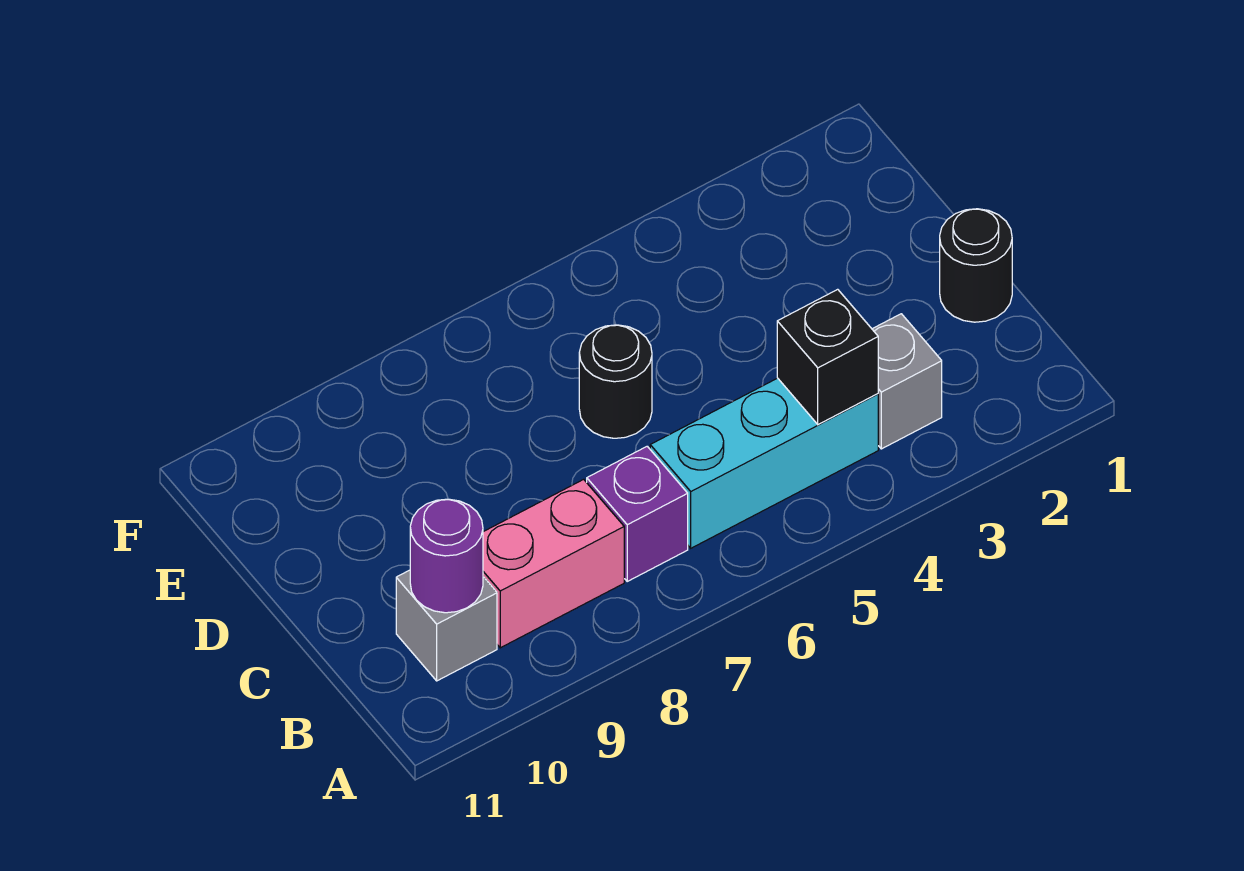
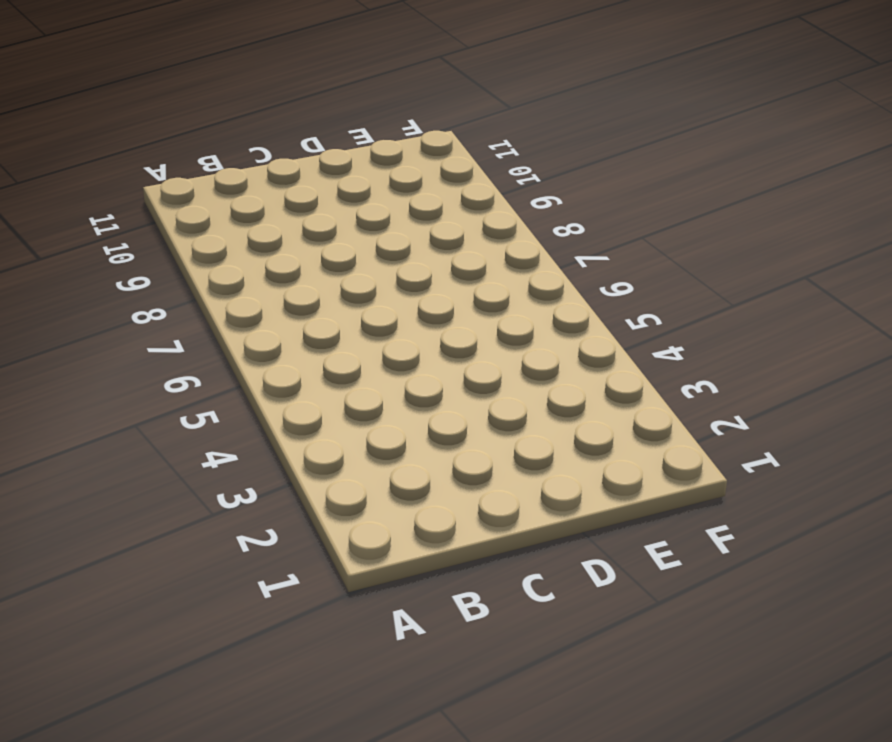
none -> grey brick B3 level 1
none -> cyan brick B4:B6 level 1

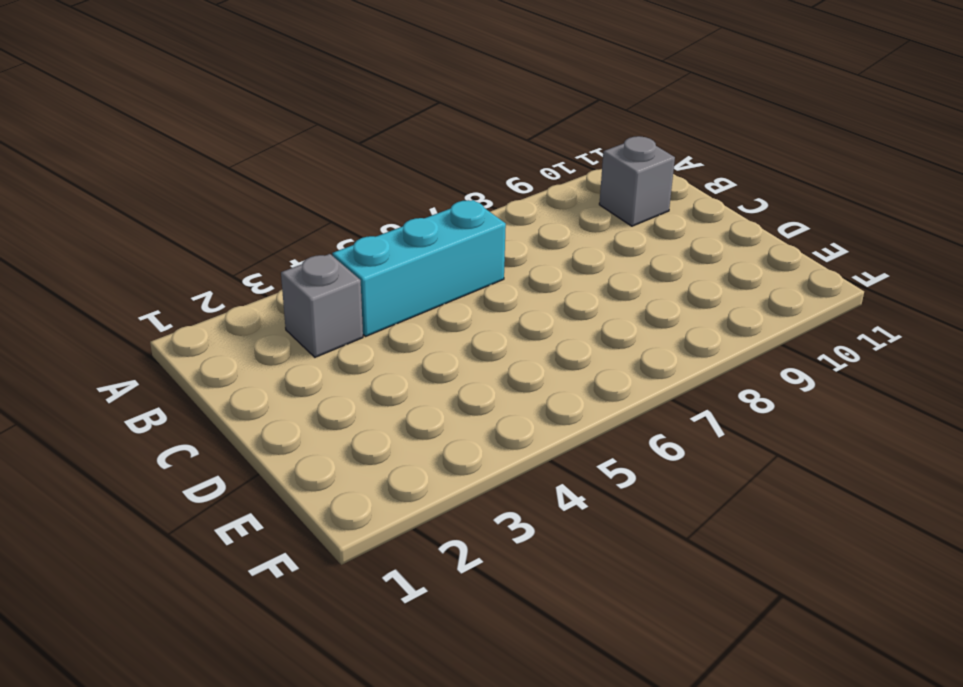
none -> purple brick B7 level 1
none -> pink brick B8:B9 level 1

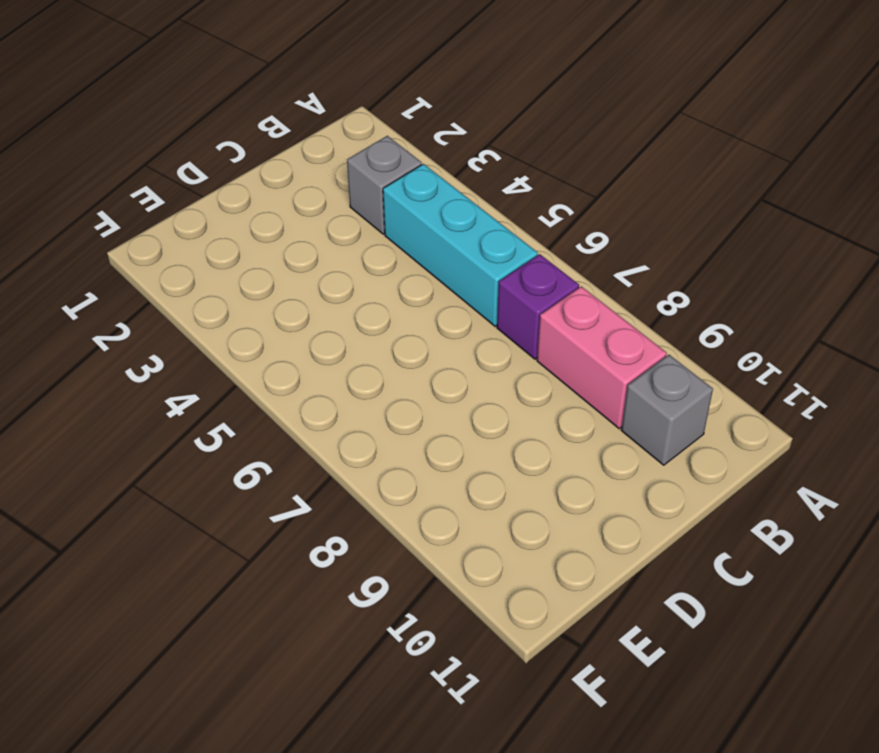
none -> black round brick C1 level 1
none -> black round brick D6 level 1

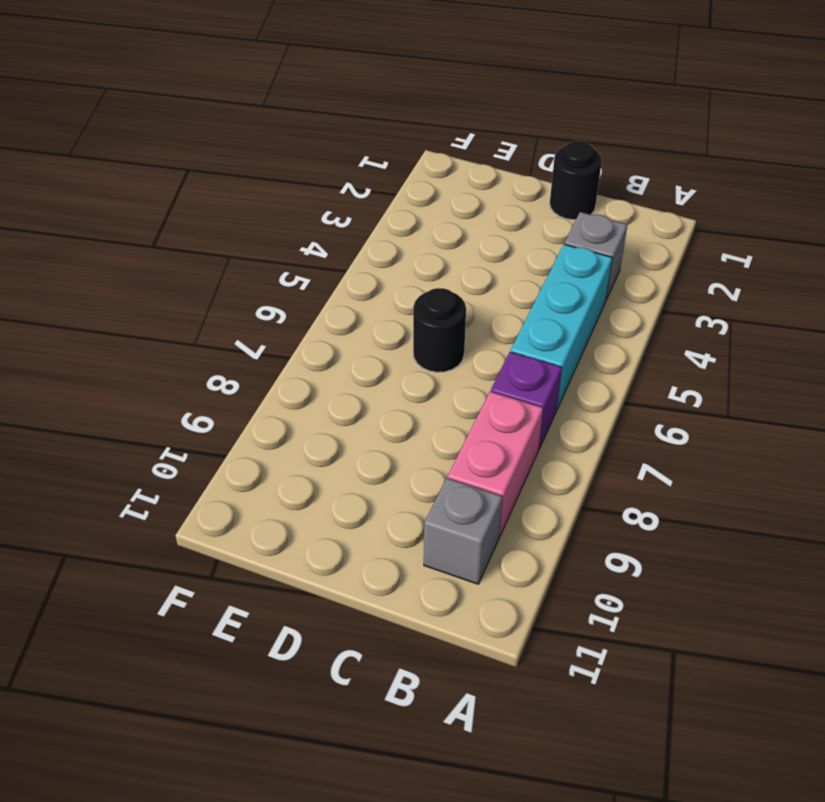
none -> black brick B4 level 2
none -> purple round brick B10 level 2

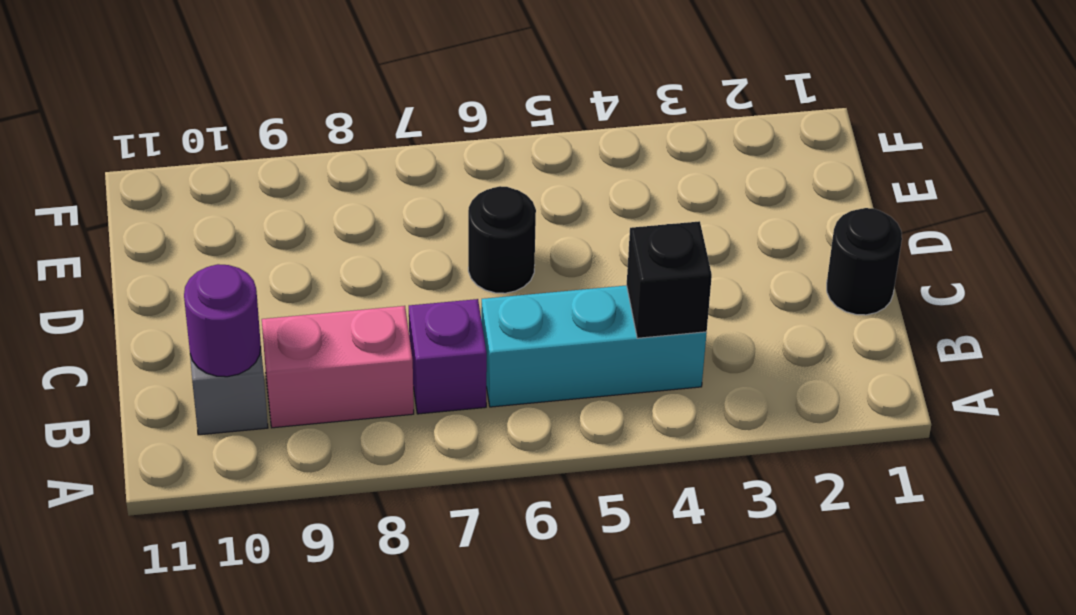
none -> grey brick B3 level 1

